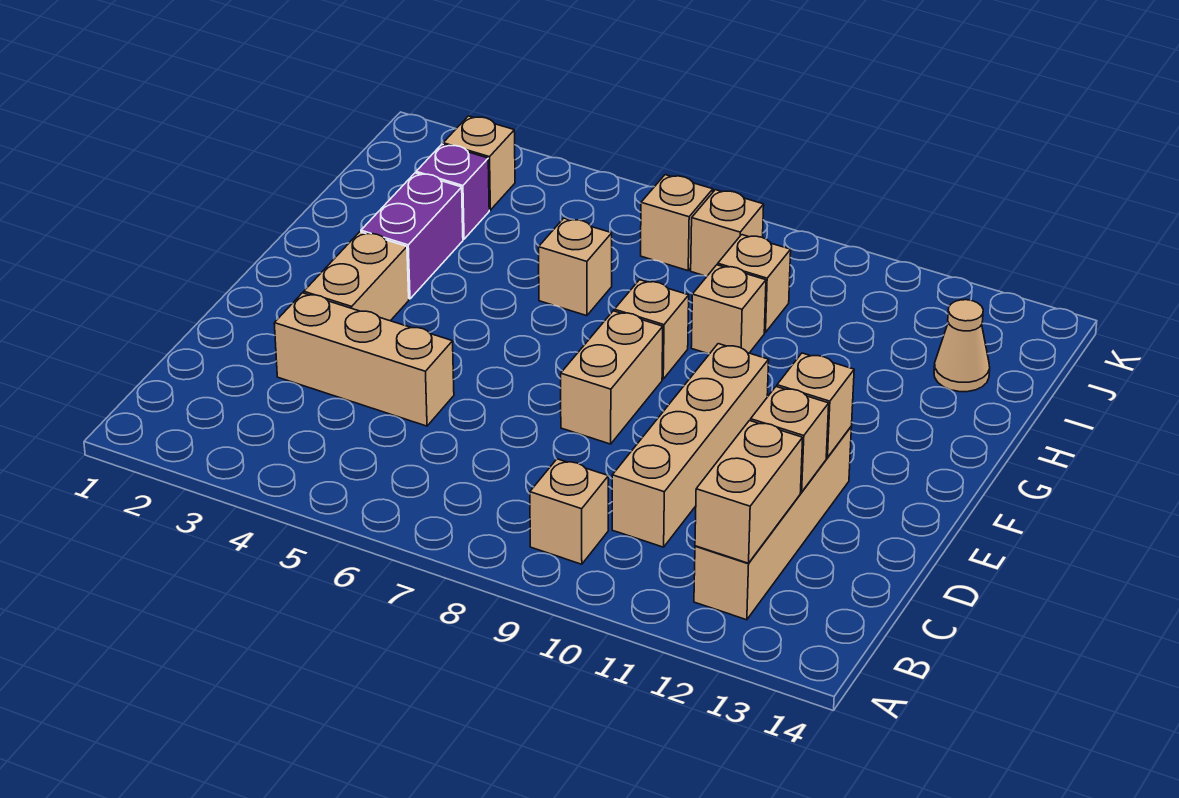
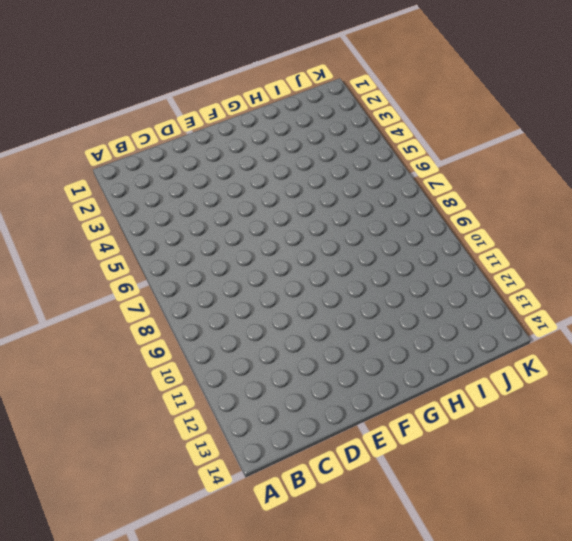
none -> tan brick B9 level 1
none -> tan brick B12:E12 level 1
none -> tan brick C10:F10 level 1

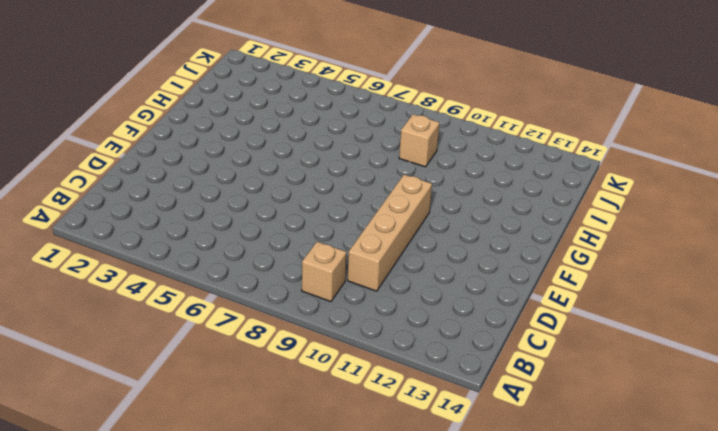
none -> tan brick B12:E12 level 1
none -> tan brick D3:D5 level 1
none -> tan brick E3:F3 level 1

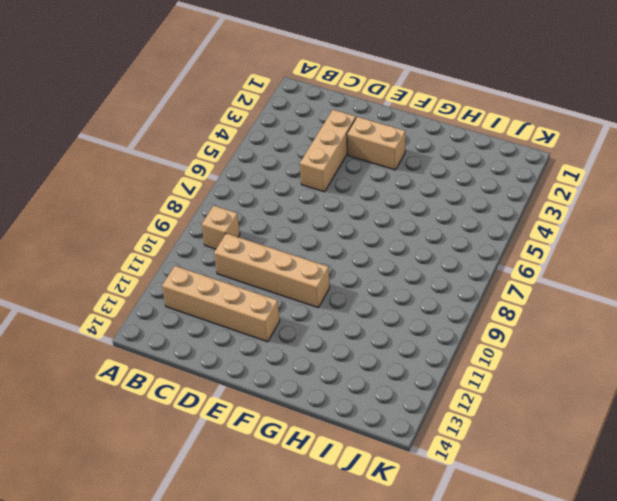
none -> tan brick E8:F8 level 1
none -> purple brick G3:H3 level 1
none -> tan brick G8 level 1

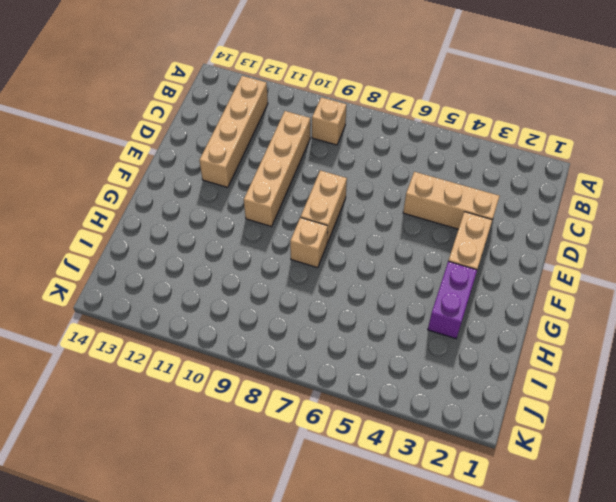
none -> tan brick H6 level 1
none -> tan brick H9 level 1
none -> purple brick I3 level 1

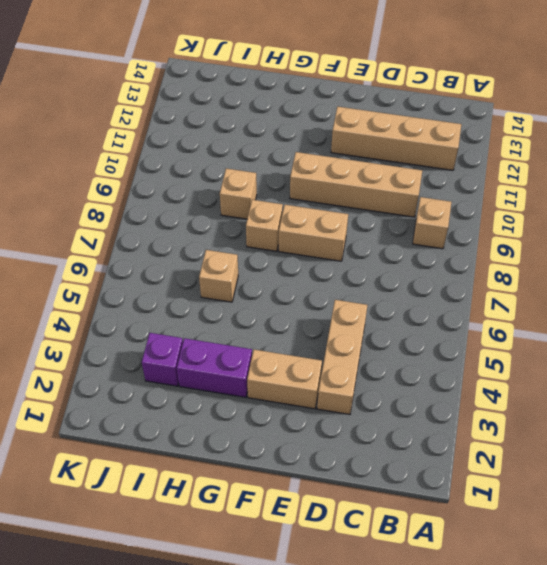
none -> tan brick I9 level 1
none -> tan cone I13 level 1
none -> tan brick J3 level 1

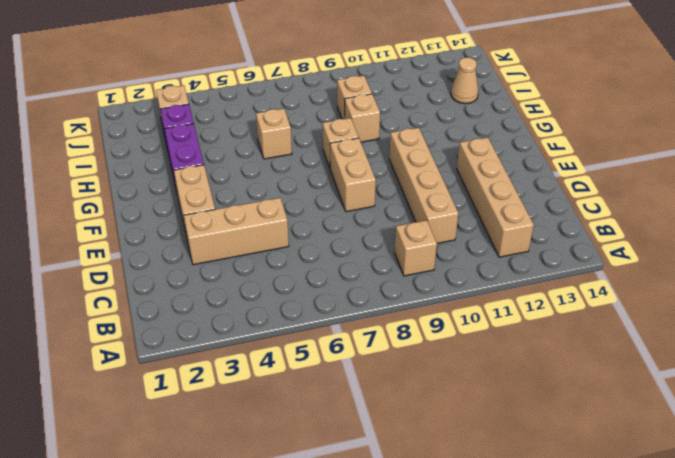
none -> tan brick J7 level 1
none -> tan brick J8 level 1
none -> tan brick B12:C12 level 2

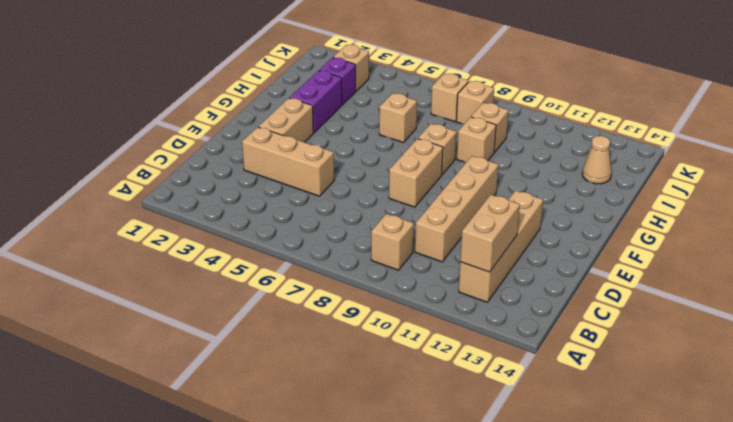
none -> tan brick D12 level 2
none -> tan brick E12 level 2

